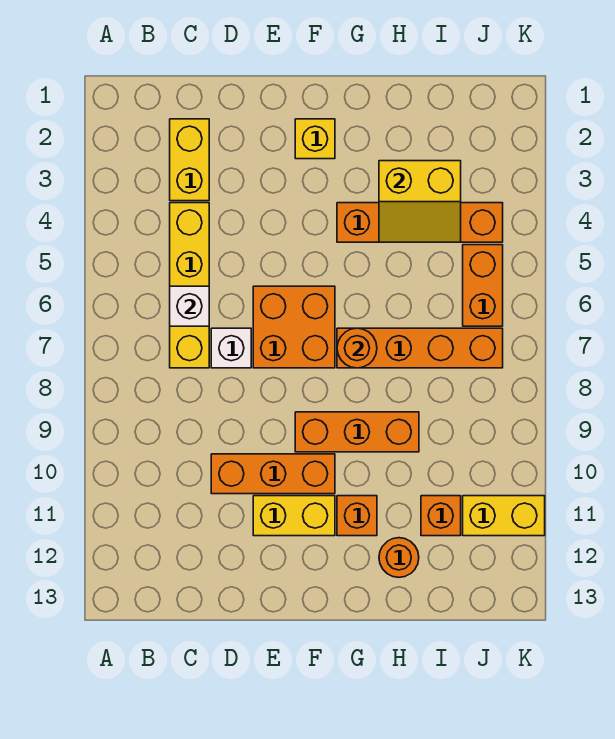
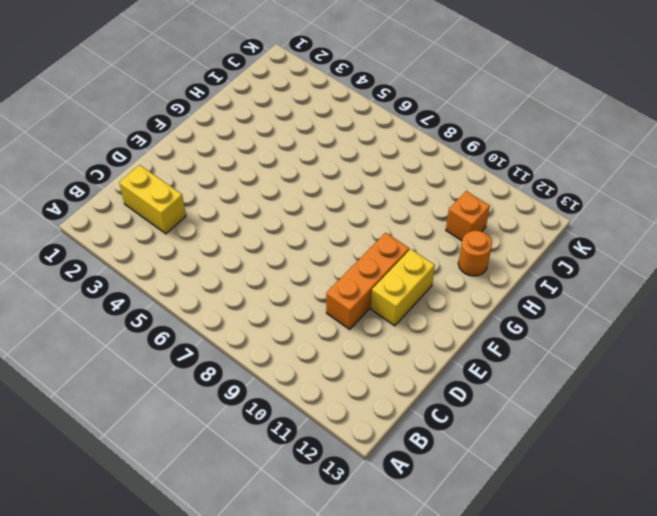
none -> yellow brick C4:C7 level 1
none -> white brick D7 level 1
none -> orange brick E6:F7 level 1

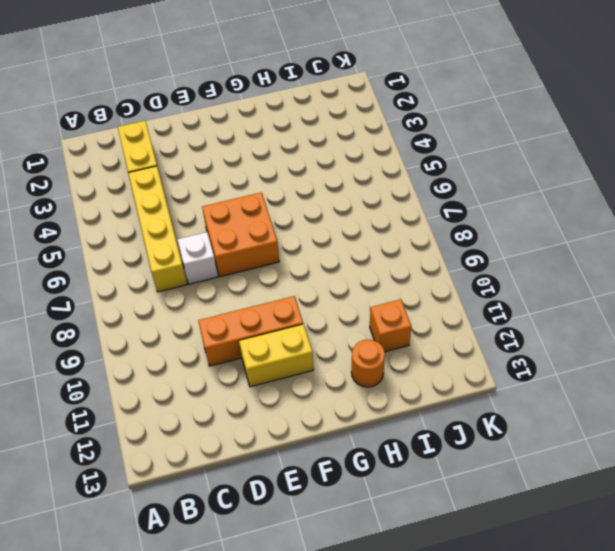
none -> yellow brick F2 level 1
none -> orange brick F9:H9 level 1
none -> orange brick G4:J4 level 1

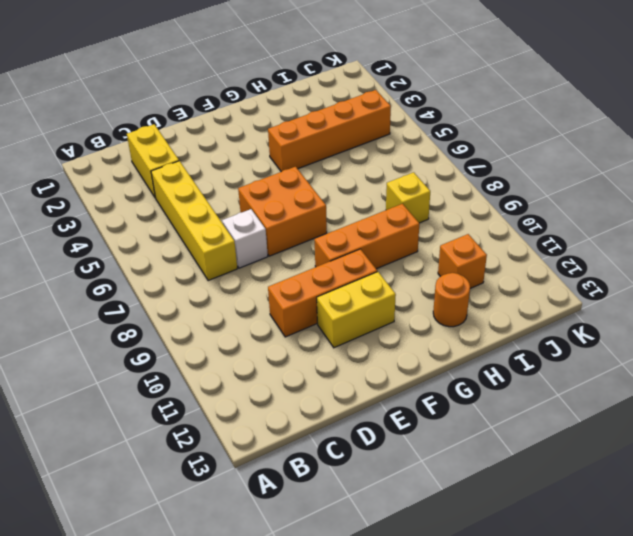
yellow brick I8 level 1 -> yellow brick F2 level 1
none -> orange brick G7:J7 level 1
none -> orange brick G11 level 1
none -> orange brick J5:J6 level 1

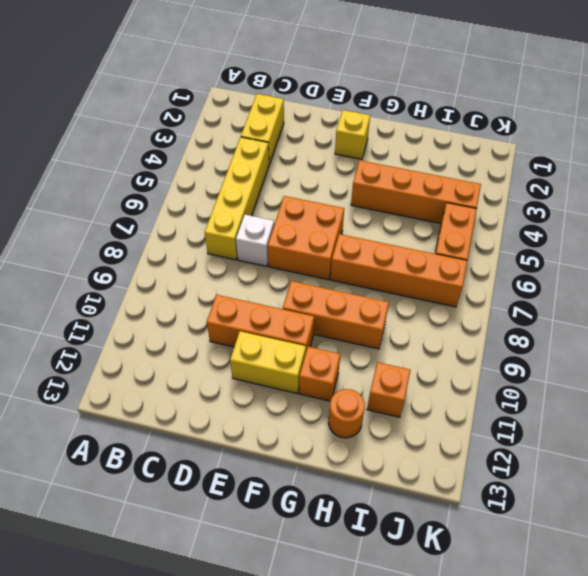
none -> yellow brick J11:K11 level 1
none -> white brick C6 level 2
none -> orange round brick G7 level 2

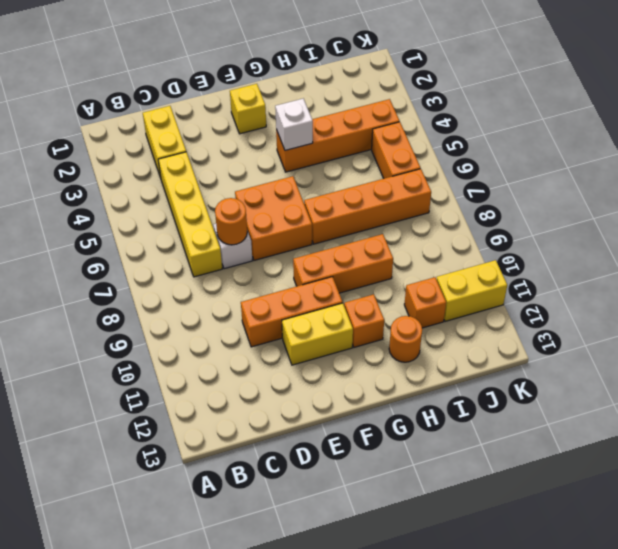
orange round brick D7 level 2 -> orange round brick G7 level 2
white brick G4 level 2 -> white brick C6 level 2
none -> yellow slope H3:I4 level 2 top 3

